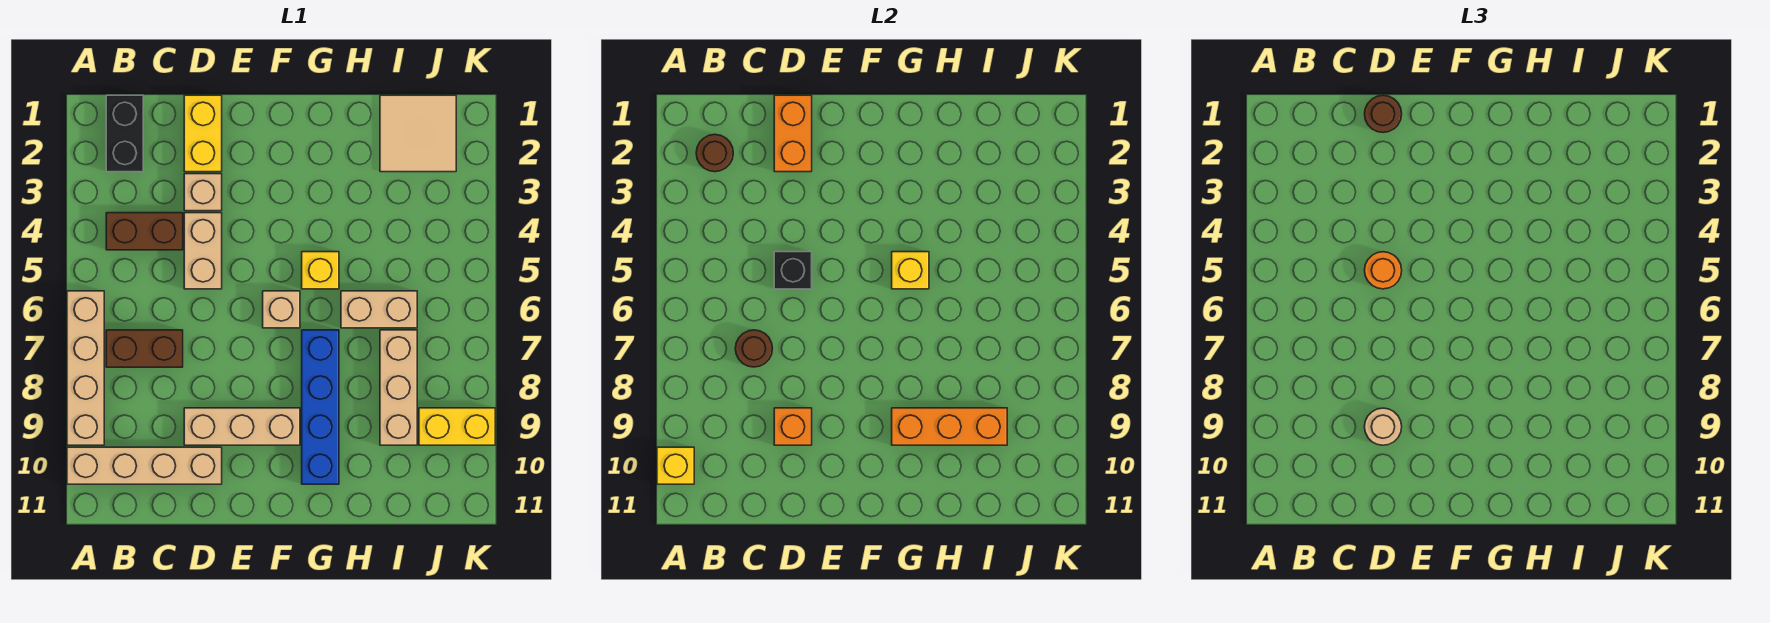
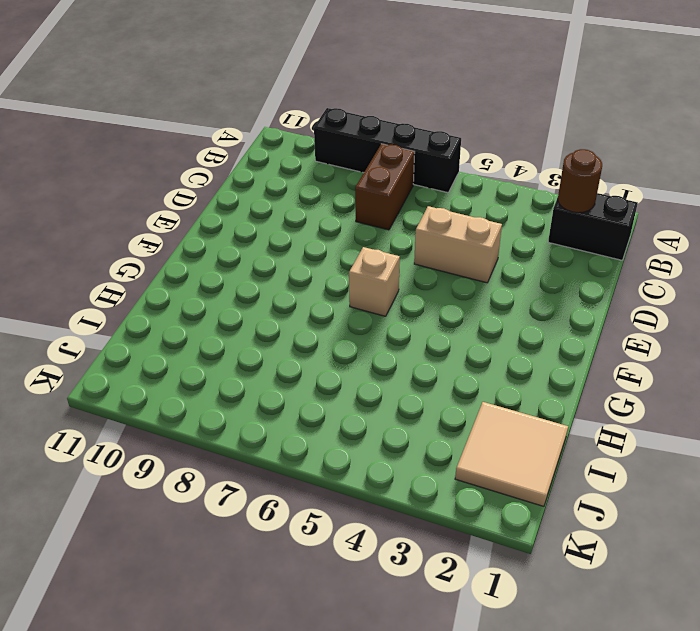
black brick A6:A9 level 1 -> tan brick A6:A9 level 1
none -> tan brick A10:D10 level 1
none -> brown brick B4:C4 level 1
none -> yellow brick D1:D2 level 1

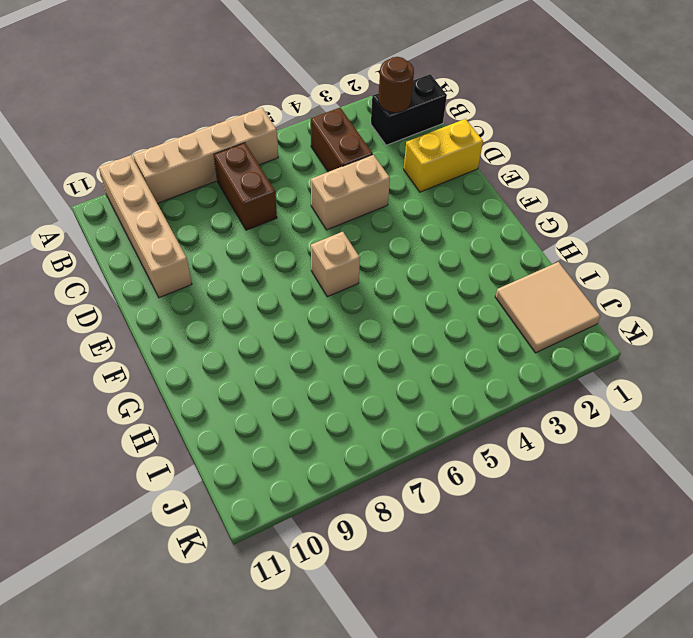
none -> tan brick D3 level 1
none -> tan brick D9:F9 level 1
none -> yellow brick G5 level 1

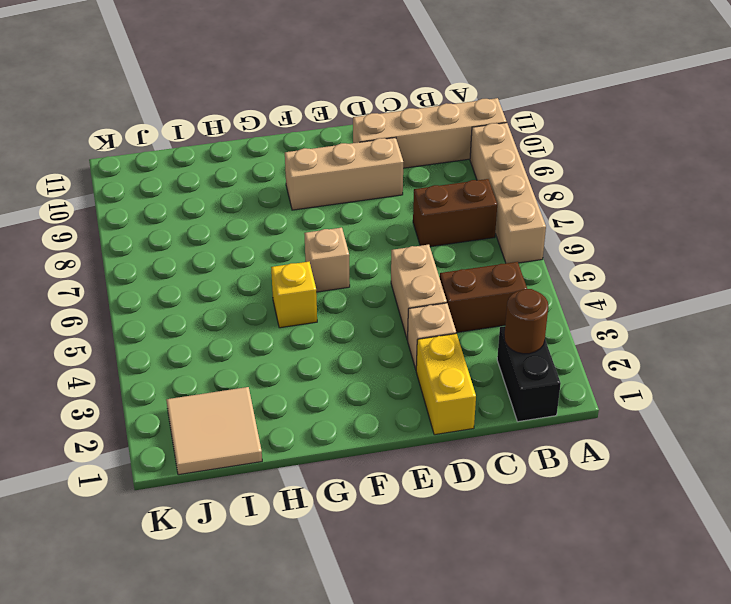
none -> blue brick G7:G10 level 1
none -> tan brick H6:I6 level 1
none -> tan brick I7:I9 level 1

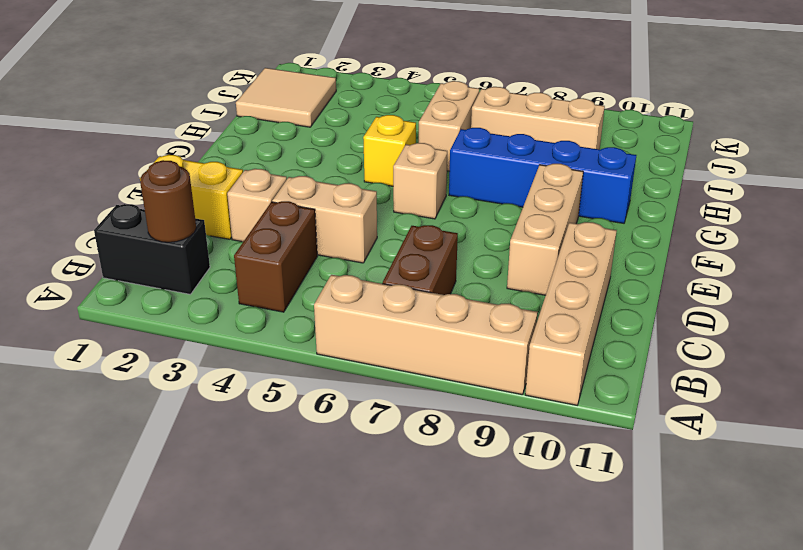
none -> yellow brick J9:K9 level 1
none -> yellow brick A10 level 2
none -> brown round brick C7 level 2

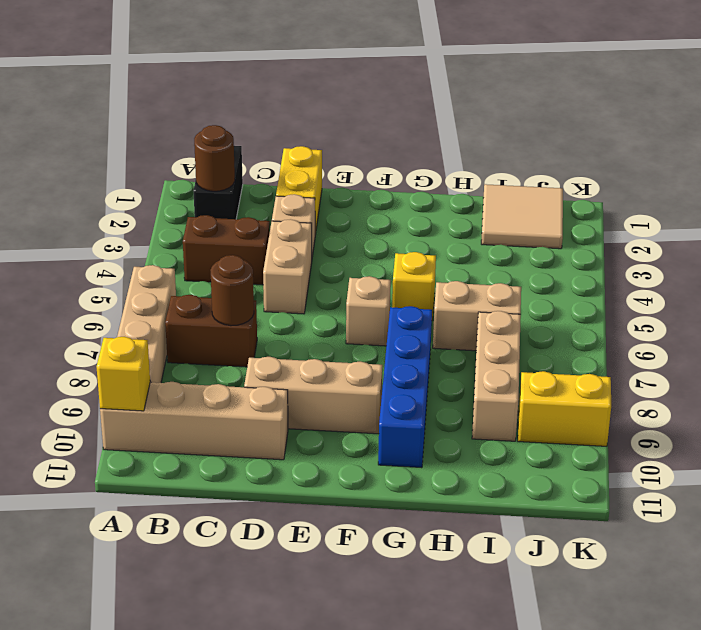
none -> orange brick D1:D2 level 2
none -> black brick D5 level 2
none -> orange brick D9 level 2

